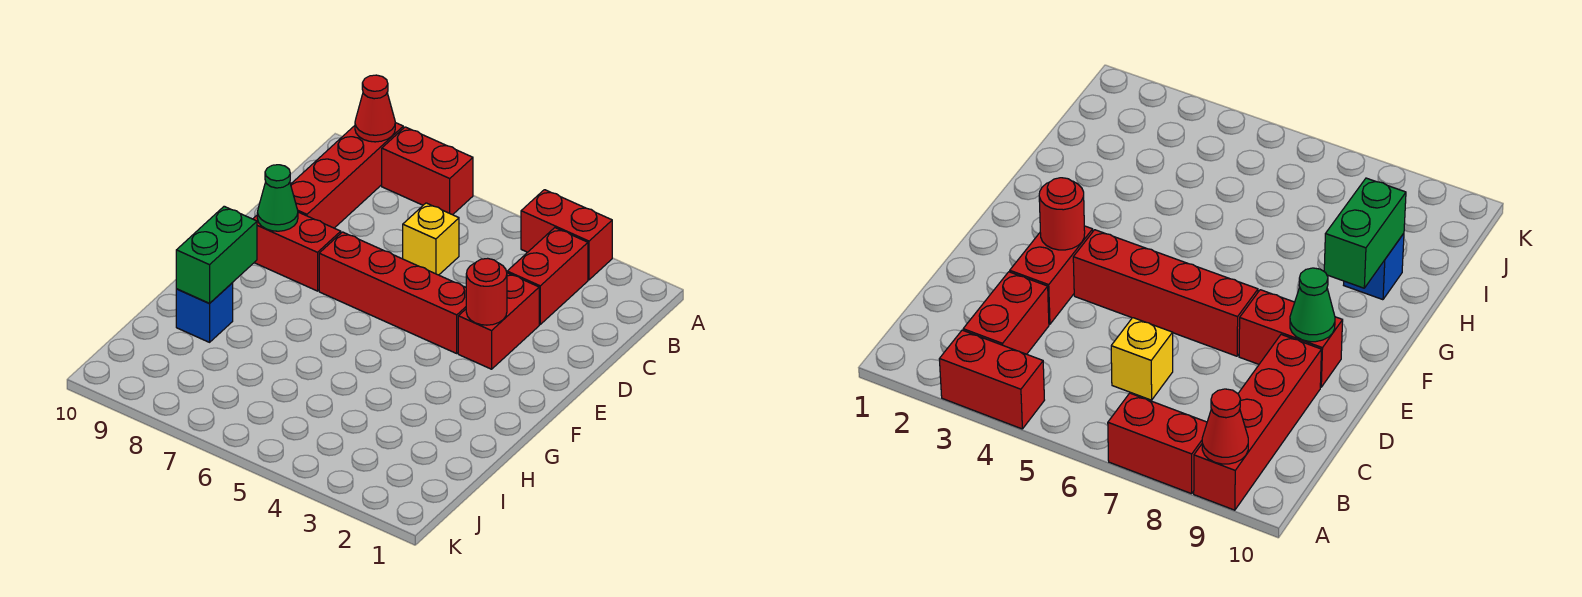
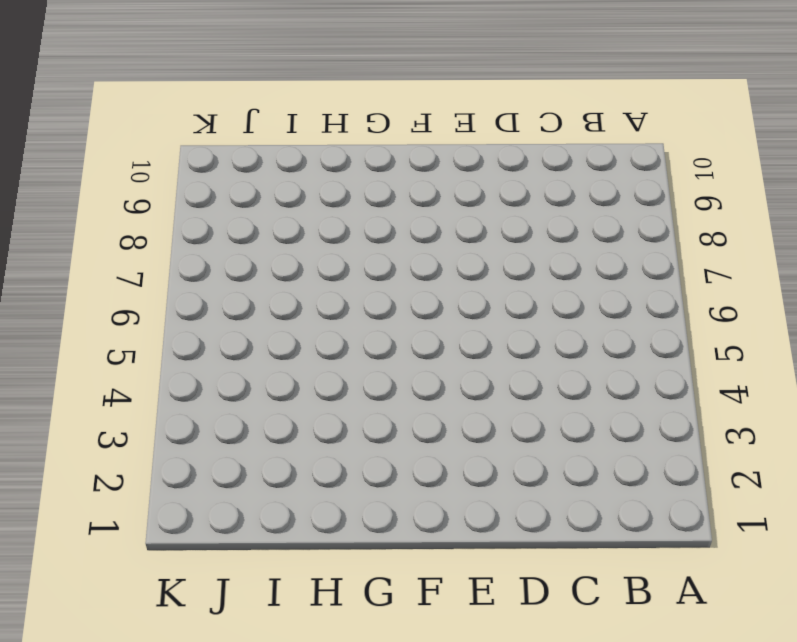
none -> red brick A3:A4 level 1
none -> red brick A7:A8 level 1
none -> red brick A9:D9 level 1

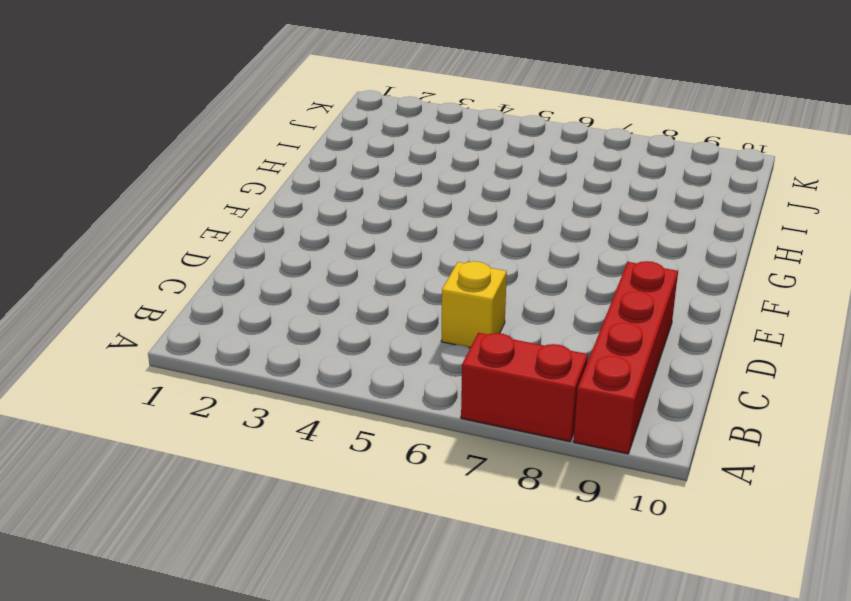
none -> red brick A3:A4 level 1
none -> red brick B3:C3 level 1
none -> red brick D3:E3 level 1

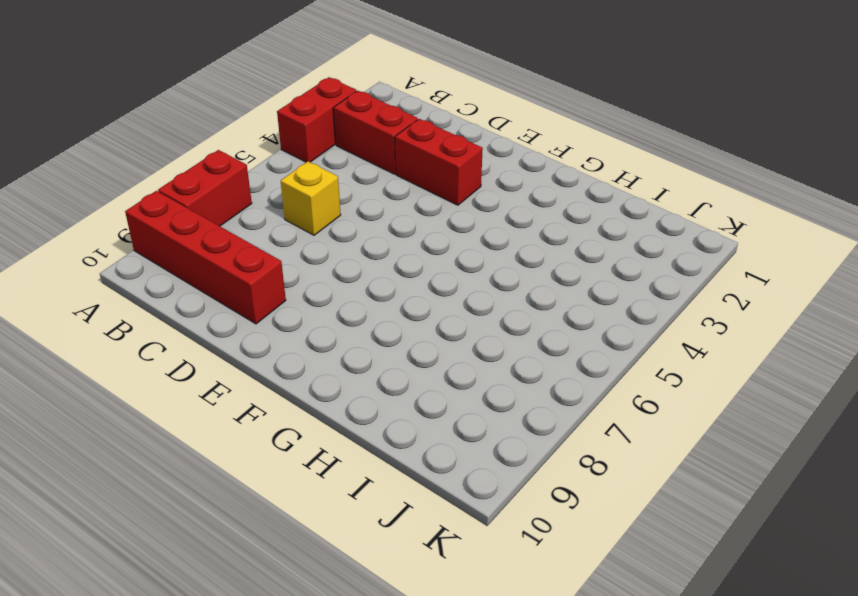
none -> red brick E4:E7 level 1
none -> red brick E8:E9 level 1
none -> blue brick H9 level 1

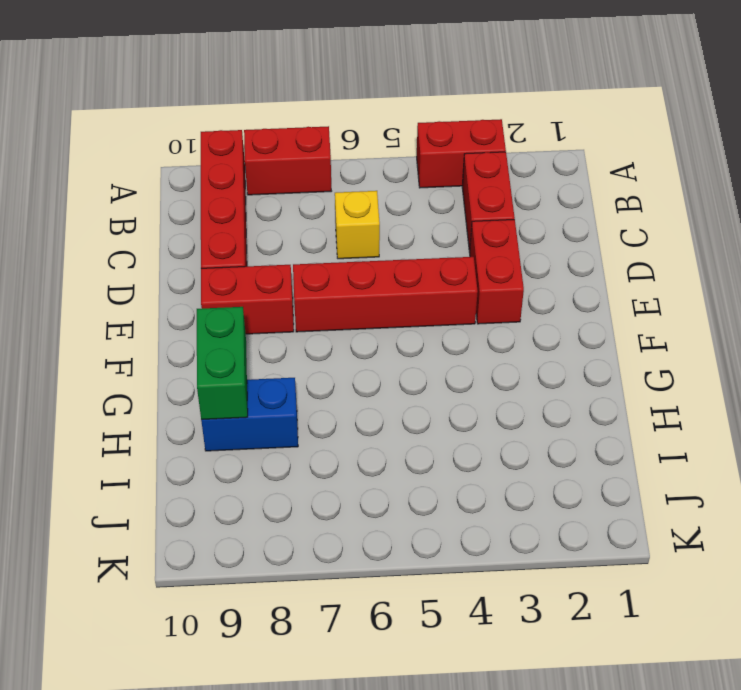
blue brick H8:H9 level 1 -> blue brick H9 level 1
none -> red cone A9 level 2
none -> red round brick E3 level 2
none -> green cone E9 level 2

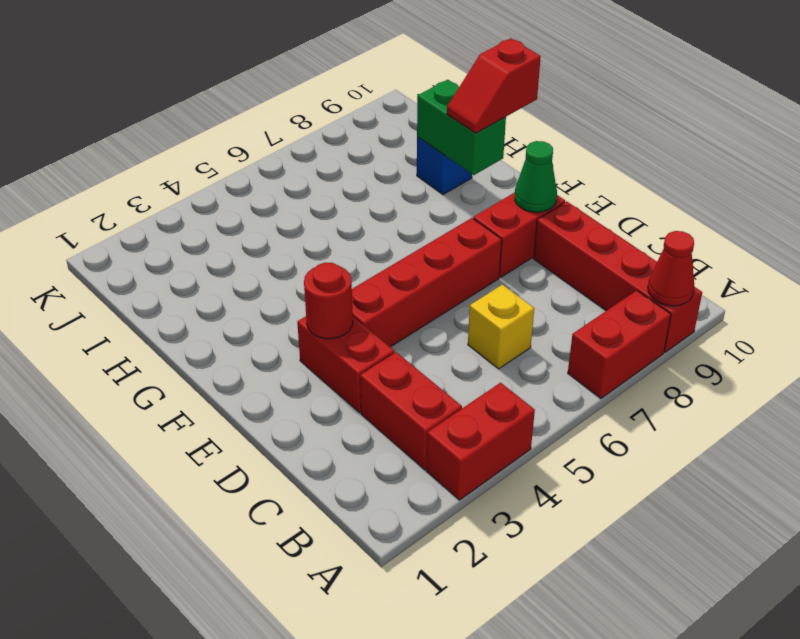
red slope G9:G10 level 3 top 10 -> none

